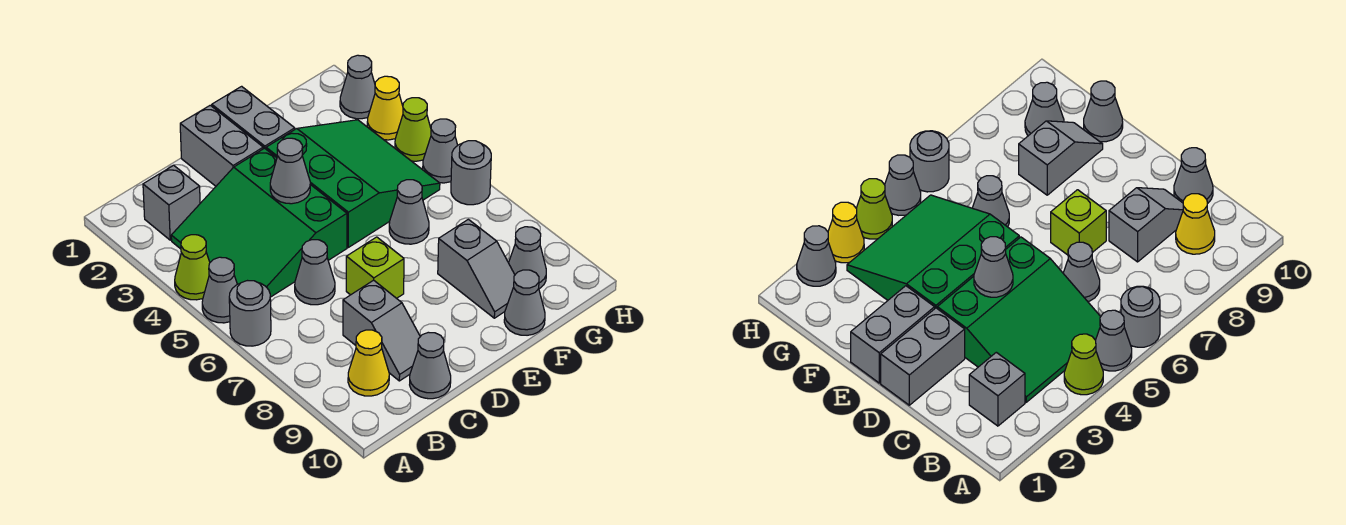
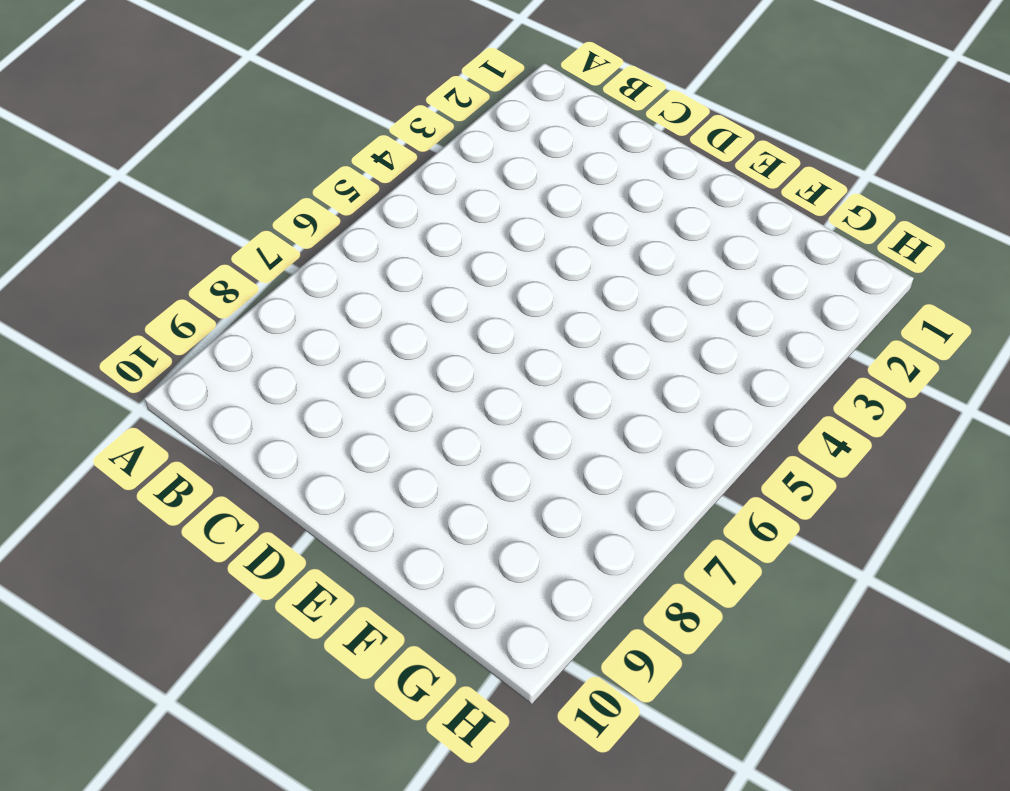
none -> lime cone A4 level 1
none -> grey cone A5 level 1
none -> grey round brick A6 level 1

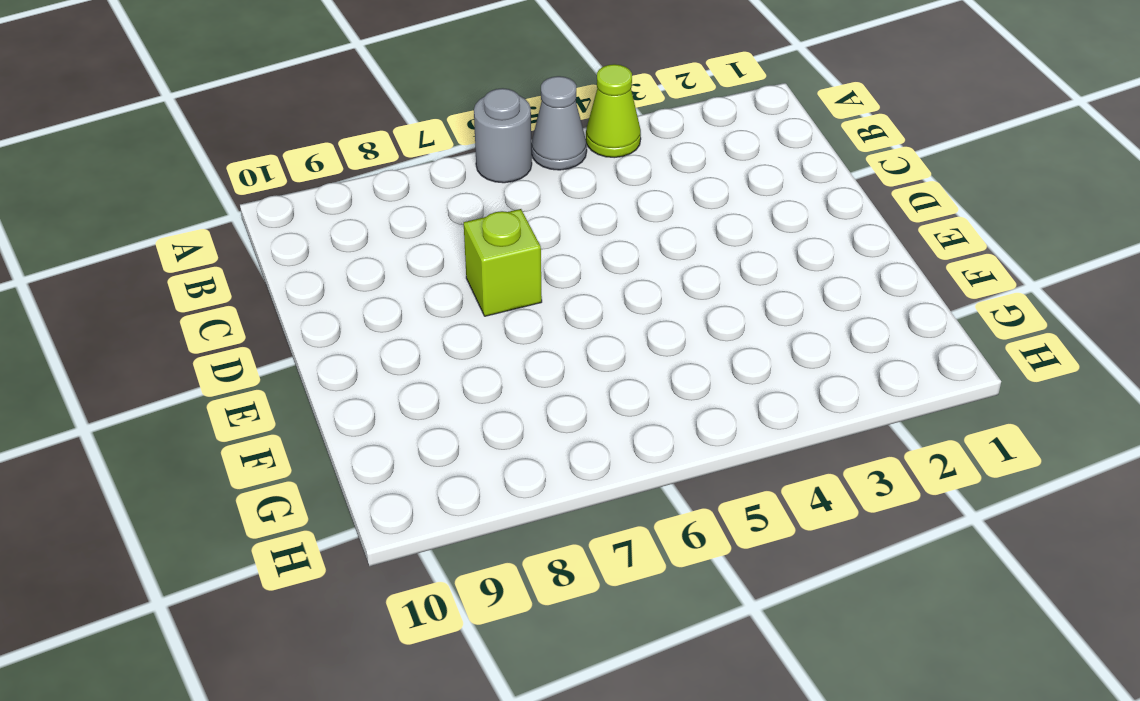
none -> grey brick B2 level 1
none -> green slope B3:D5 level 1 top D
none -> yellow cone B9 level 1

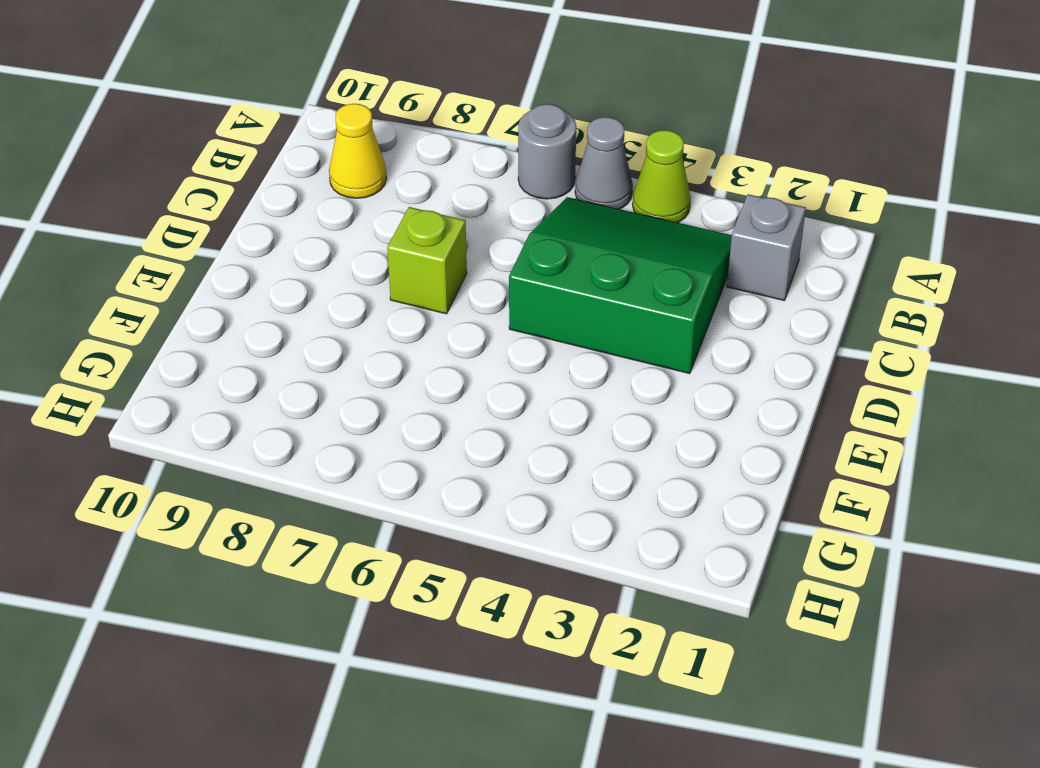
none -> grey cone C6 level 1
none -> grey slope C8:C9 level 1 top 8
none -> grey cone C10 level 1

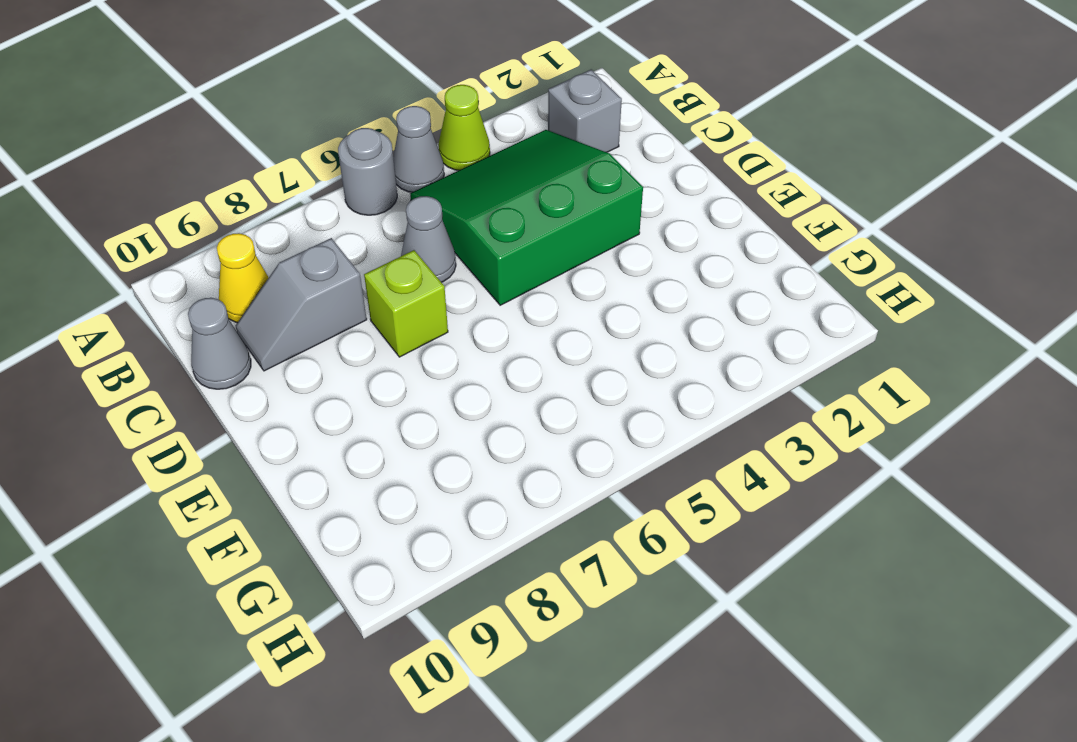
none -> grey brick D1:D2 level 1
none -> grey brick E1:E2 level 1
none -> green slope E3:G5 level 1 top E

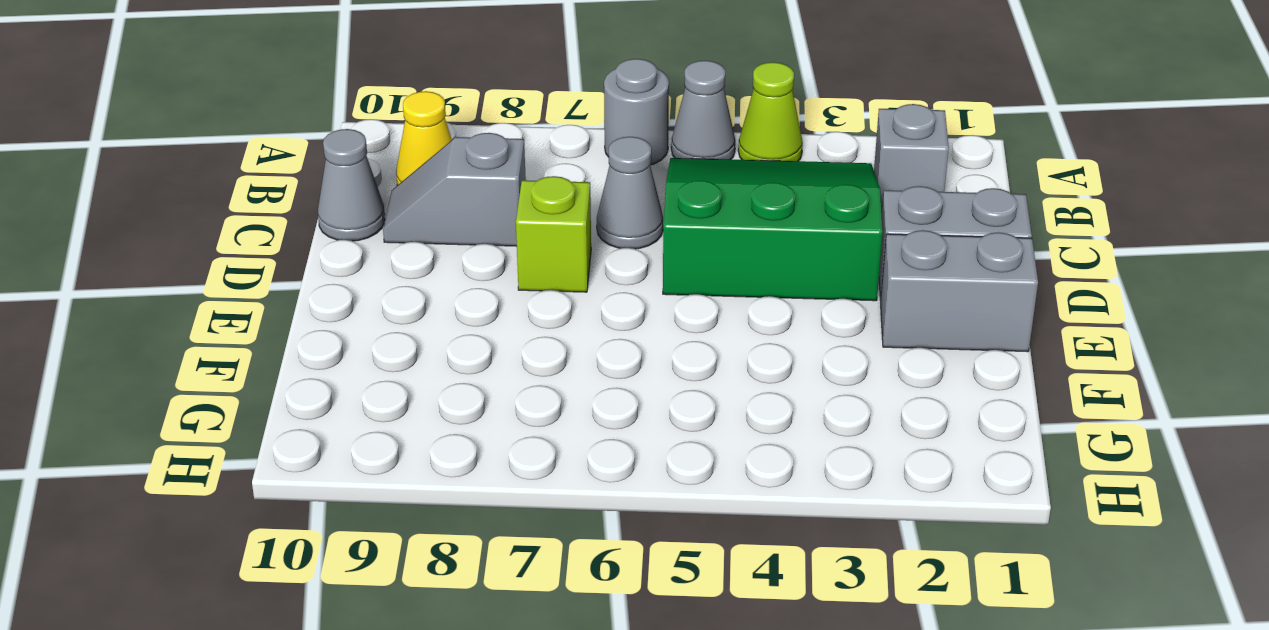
none -> green slope E3:G5 level 1 top E
none -> grey cone F6 level 1
none -> grey slope F8:F9 level 1 top 8

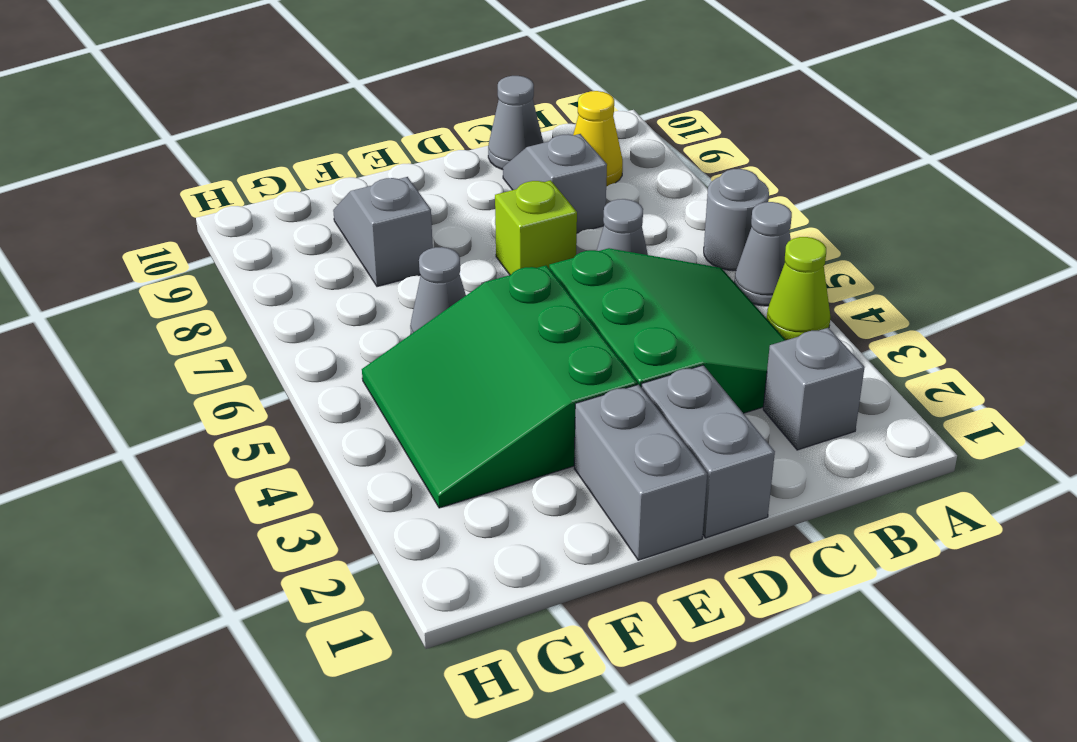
none -> grey cone F10 level 1
none -> grey cone G9 level 1
none -> grey cone H2 level 1

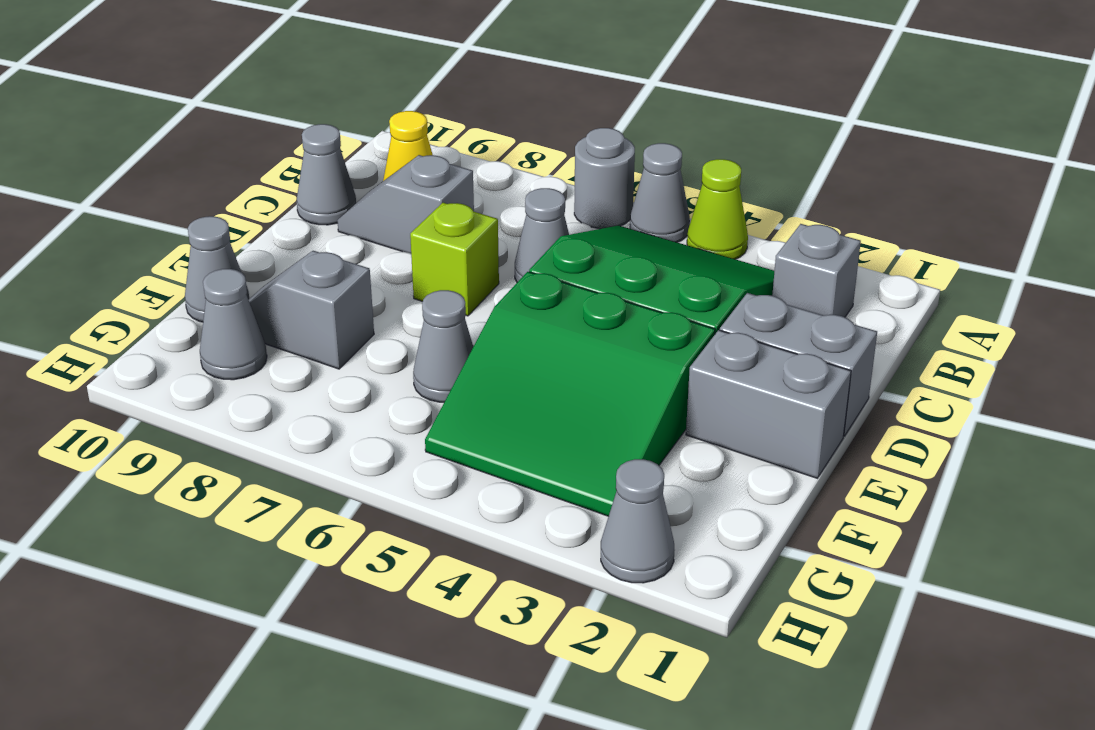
none -> yellow cone H3 level 1
none -> lime cone H4 level 1
none -> grey cone H5 level 1

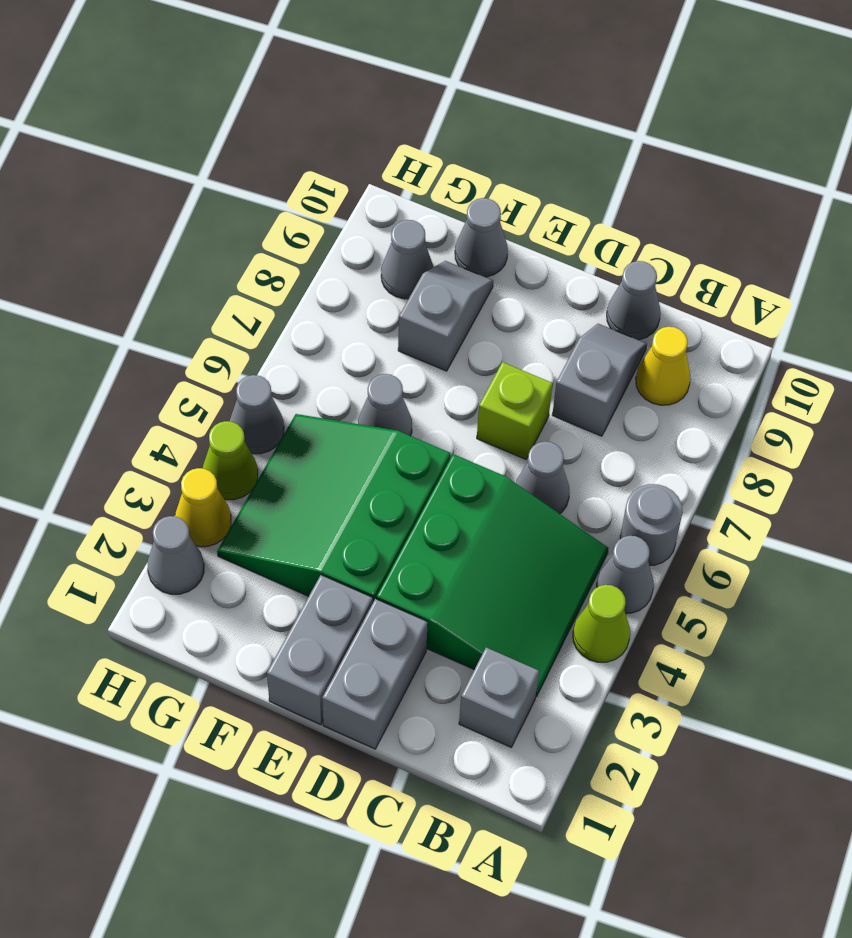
none -> grey round brick H6 level 1
none -> grey cone D4 level 2

